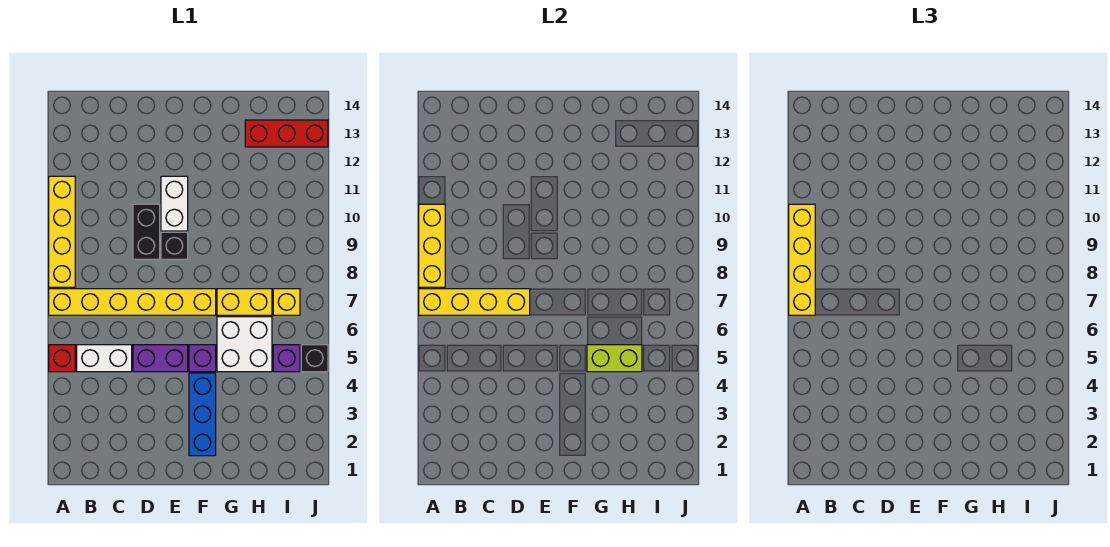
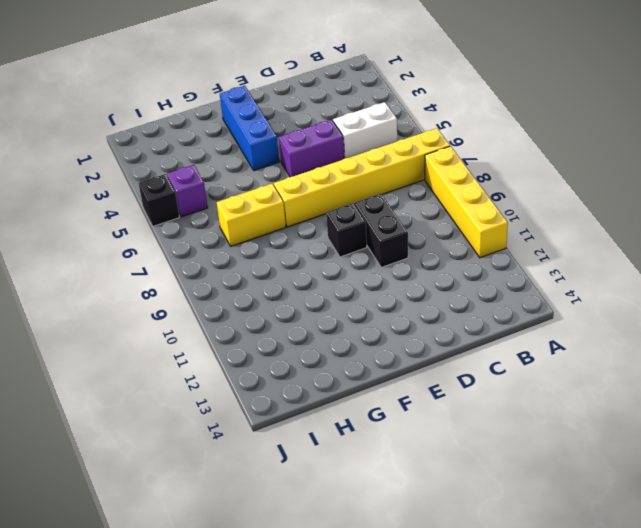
none -> red brick A5 level 1
none -> white brick E10:E11 level 1
none -> purple brick F5 level 1

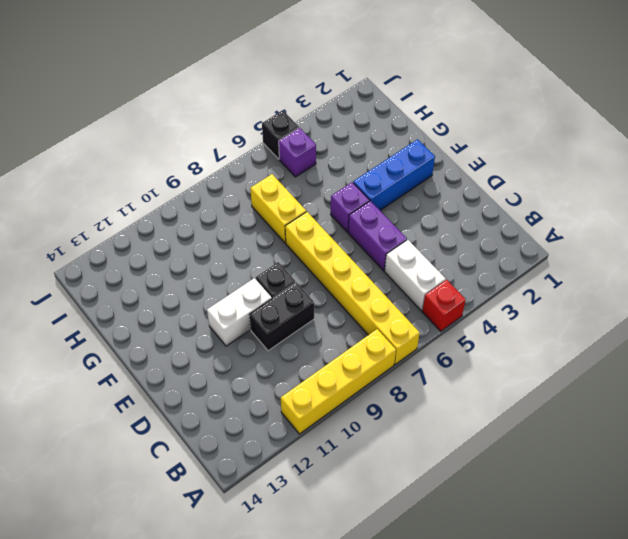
none -> white brick G5:H6 level 1
none -> red brick H13:J13 level 1
none -> yellow brick I7 level 1

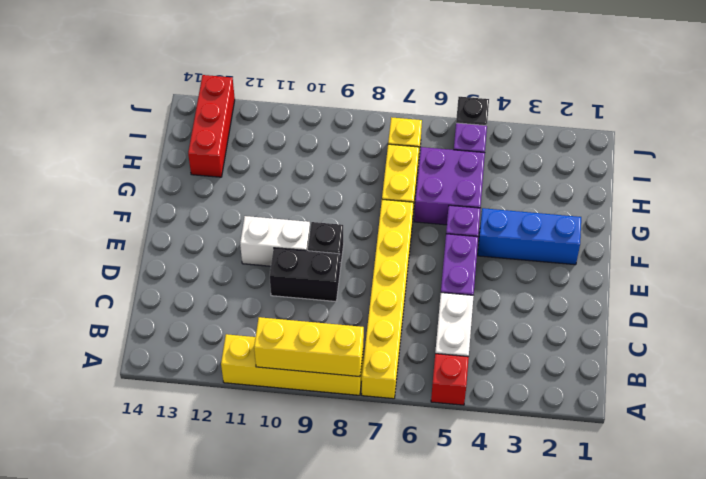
purple brick G5:H6 level 1 -> white brick G5:H6 level 1
none -> yellow brick A7:D7 level 2
none -> lime brick G5:H5 level 2
none -> yellow brick A7:A10 level 3

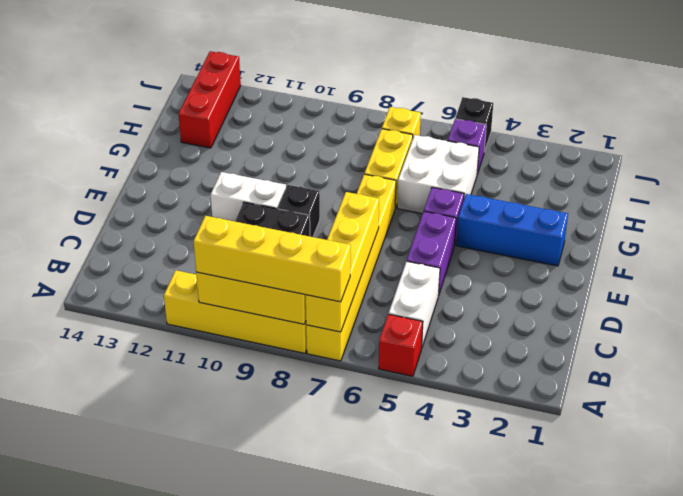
none -> lime brick G5:H5 level 2

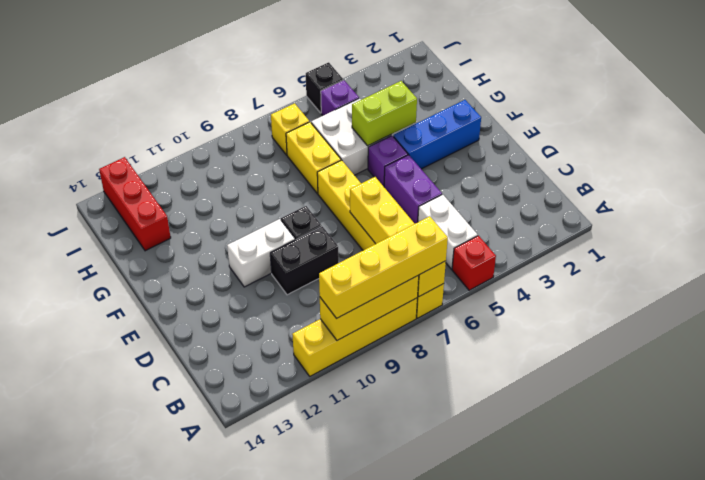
lime brick G4:G5 level 2 -> lime brick G5:H5 level 2

